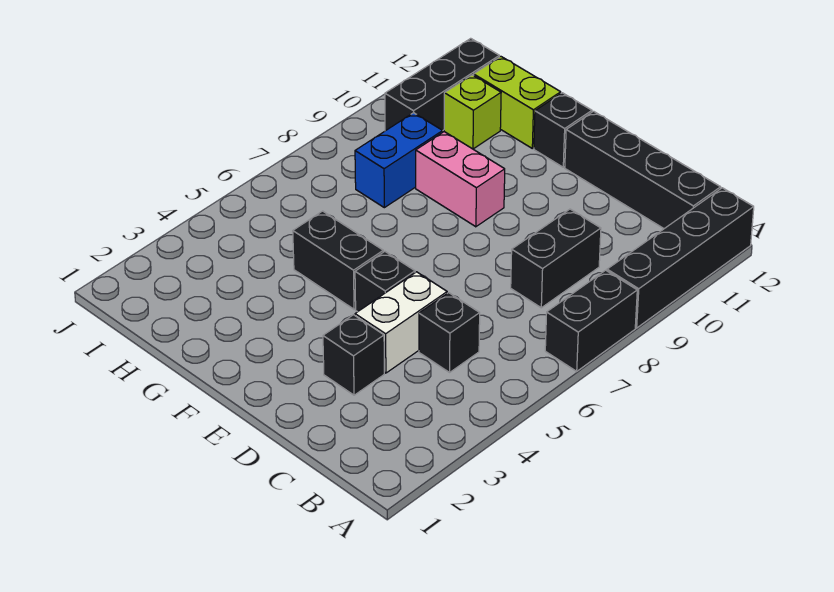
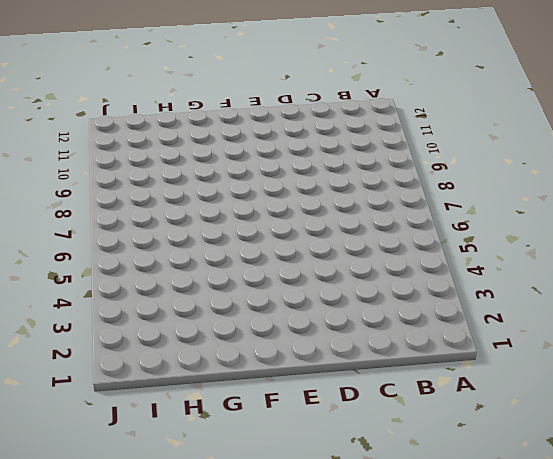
none -> black brick A7:A8 level 1
none -> black brick A9:A12 level 1
none -> black brick B12:E12 level 1

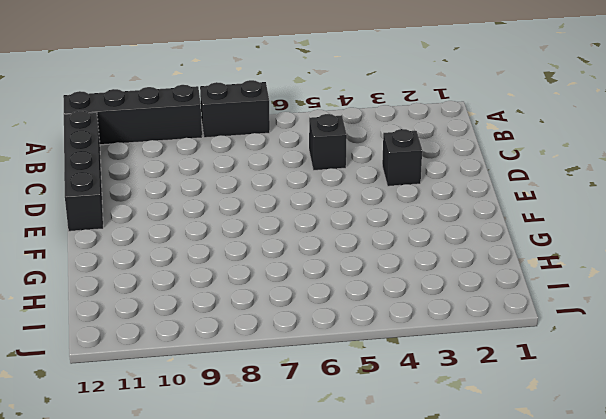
none -> black brick C8:C9 level 1
none -> white brick D4:D5 level 1
none -> black brick E5 level 1

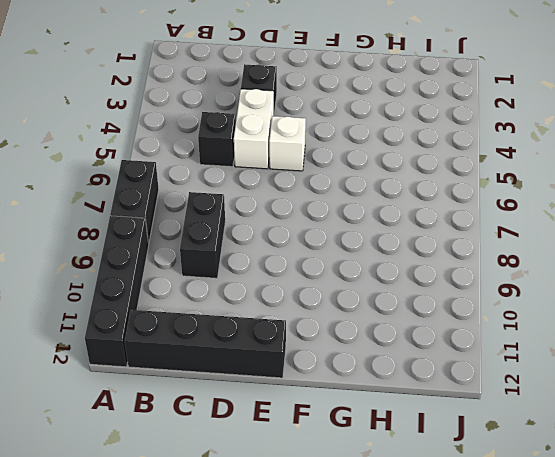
white brick E5 level 1 -> black brick E5 level 1
none -> black brick F5:G5 level 1
none -> pink brick F9:G9 level 1
none -> black brick F12 level 1

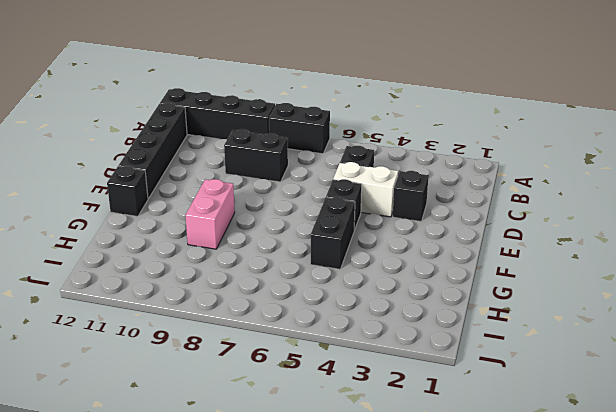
none -> lime brick G12:H12 level 1
none -> blue brick H8:H9 level 1
none -> lime brick H11 level 1

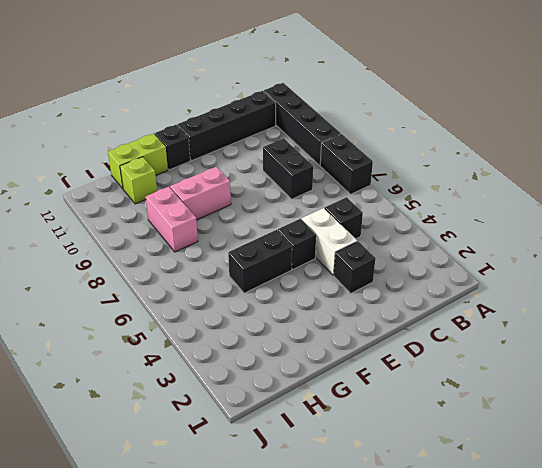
pink brick H8:H9 level 1 -> blue brick H8:H9 level 1
none -> black brick I10:I12 level 1

